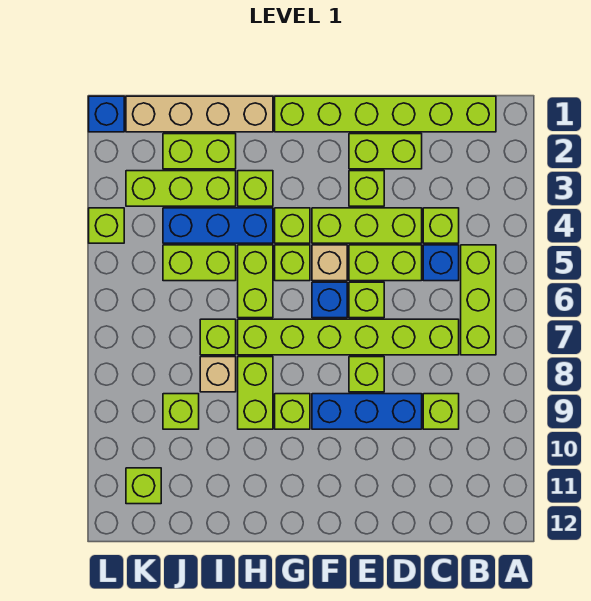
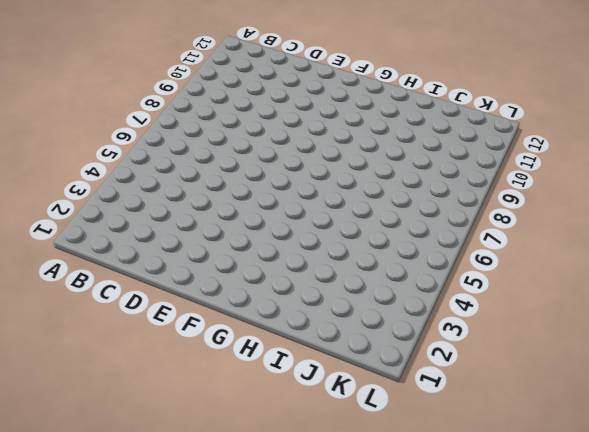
none -> lime brick B1:G1 level 1
none -> lime brick B5:B7 level 1
none -> lime brick C4 level 1
none -> blue brick C5 level 1

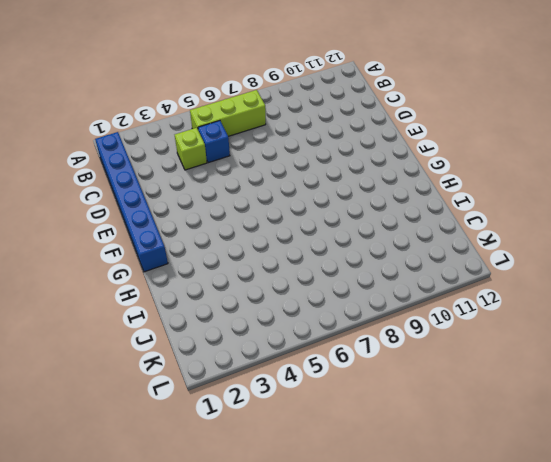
blue brick B1:G1 level 1 -> lime brick B1:G1 level 1
none -> lime brick C7:H7 level 1
none -> lime brick C9 level 1
none -> lime brick D2:E2 level 1
none -> lime brick D4:F4 level 1

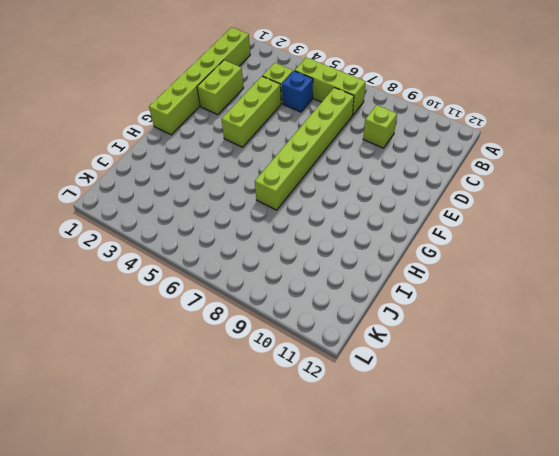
none -> lime brick D5:E5 level 1
none -> blue brick D9:F9 level 1
none -> lime brick E3 level 1
none -> lime brick E6 level 1

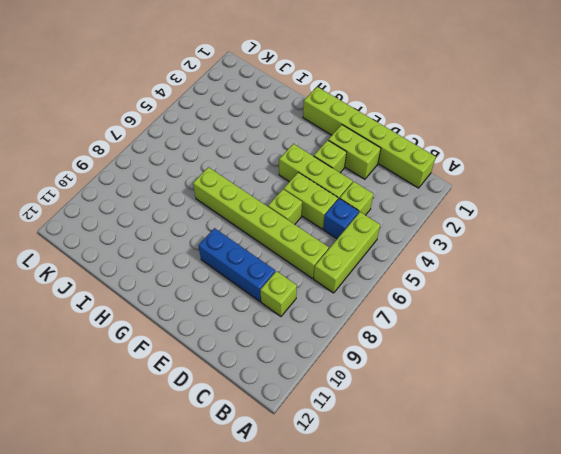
none -> lime brick E8 level 1
none -> tan brick F5 level 1
none -> blue brick F6 level 1
none -> lime brick G4 level 1

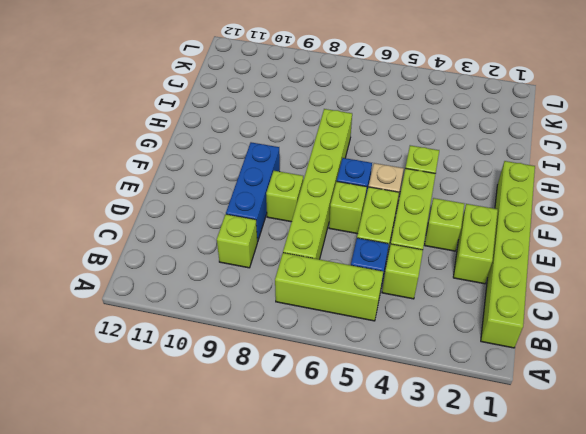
none -> lime brick G5 level 1
none -> lime brick G9 level 1
none -> tan brick H1:K1 level 1
none -> lime brick H3 level 1

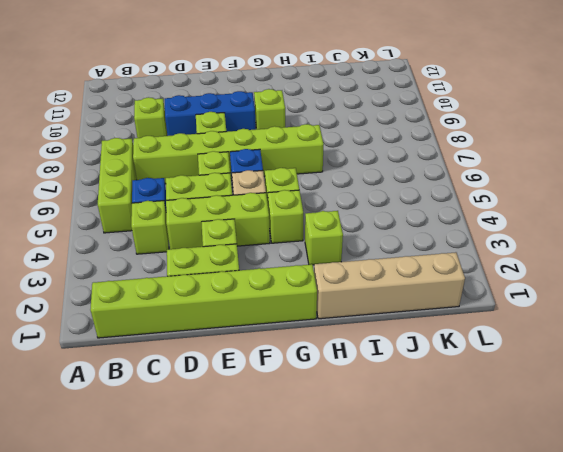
none -> blue brick H4:J4 level 1
none -> lime brick H5:H6 level 1
none -> lime brick H8:H9 level 1
none -> lime brick I2:J2 level 1

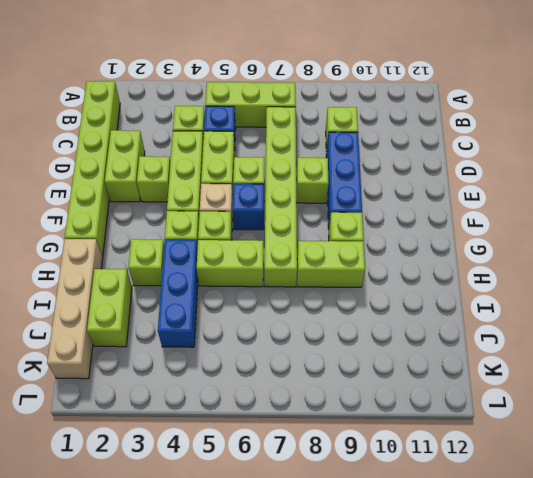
none -> lime brick I3:K3 level 1
none -> lime brick I5:J5 level 1
none -> lime brick I7 level 1
none -> tan brick I8 level 1

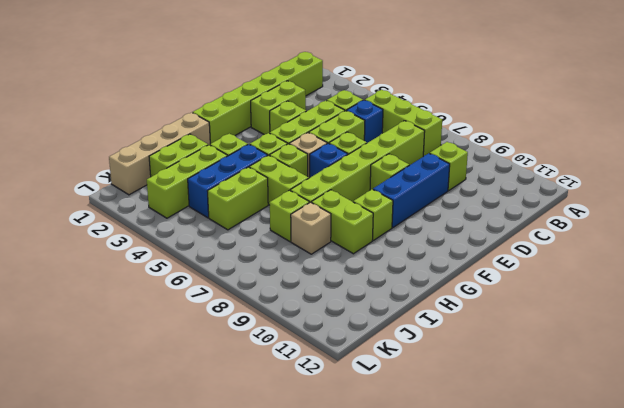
none -> lime brick J9 level 1
none -> lime brick K11 level 1
none -> blue brick L1 level 1
none -> lime brick L4 level 1

